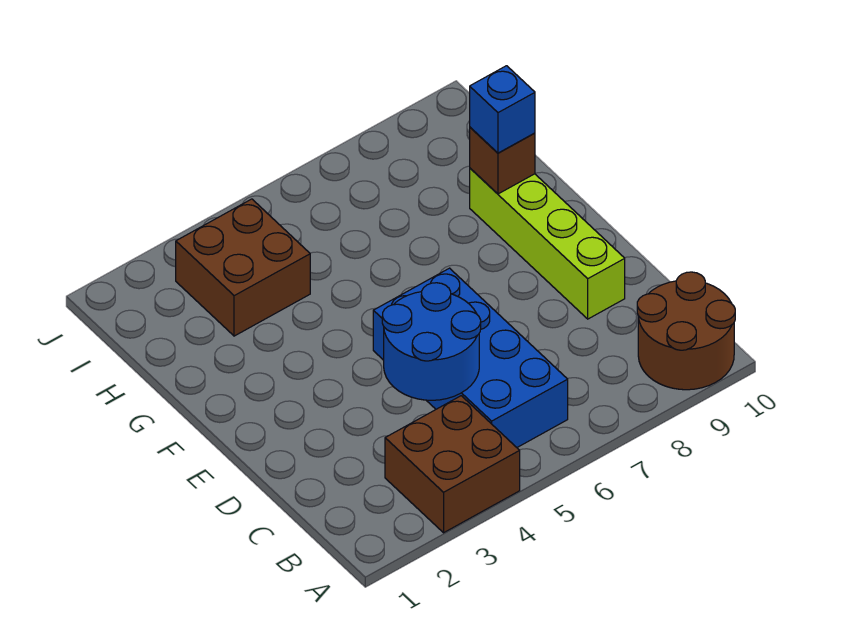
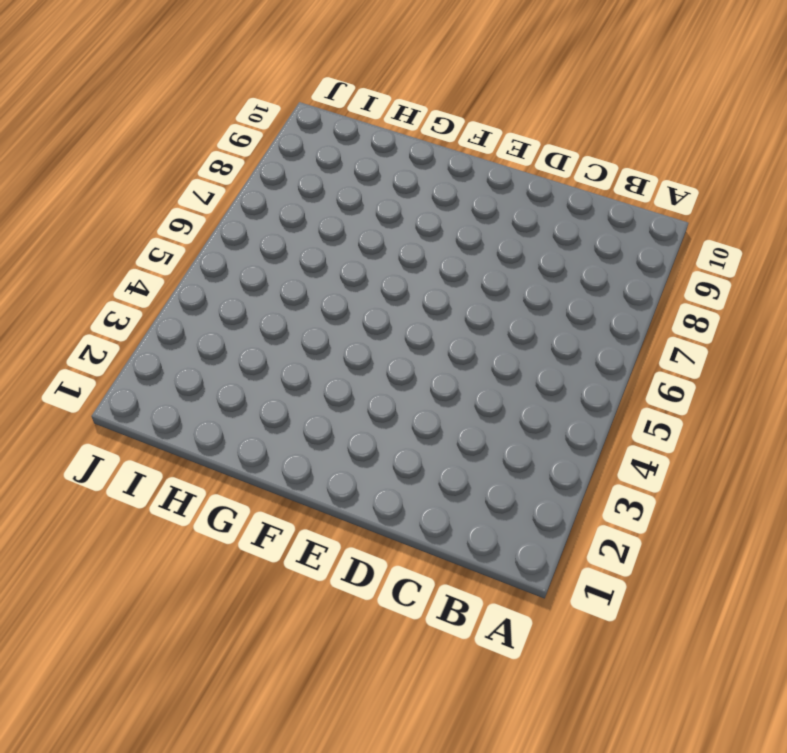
none -> brown brick A3:B4 level 1
none -> brown round brick A9:B10 level 1

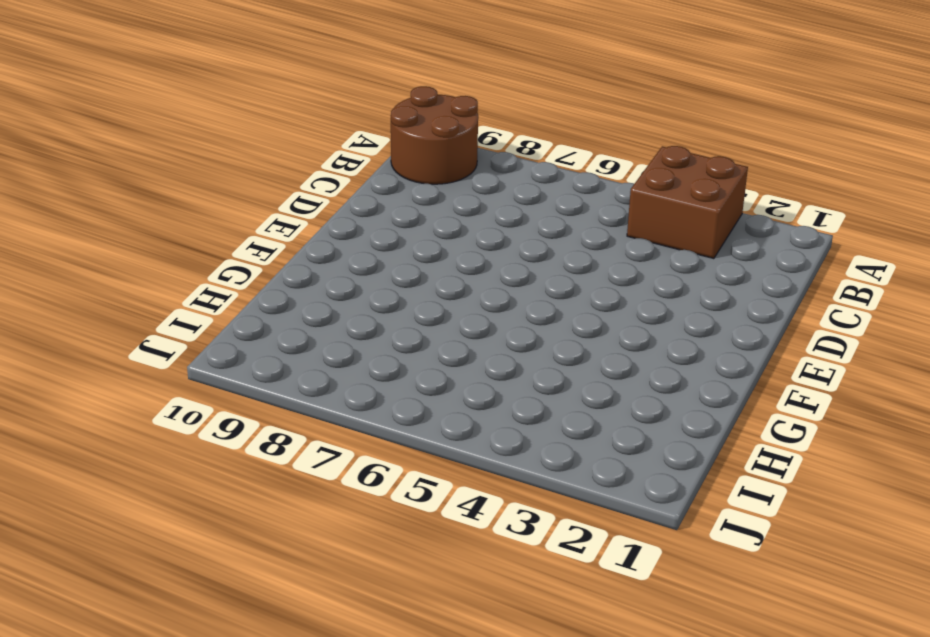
none -> blue brick B5:E6 level 1
none -> lime brick D9:G9 level 1

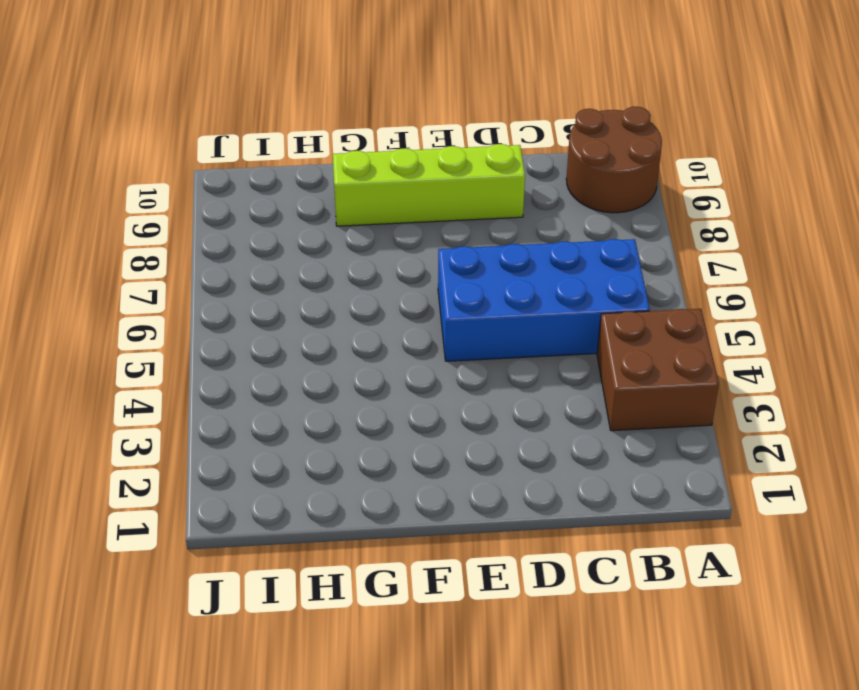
none -> brown brick H3:I4 level 1
none -> blue round brick C4:D5 level 2

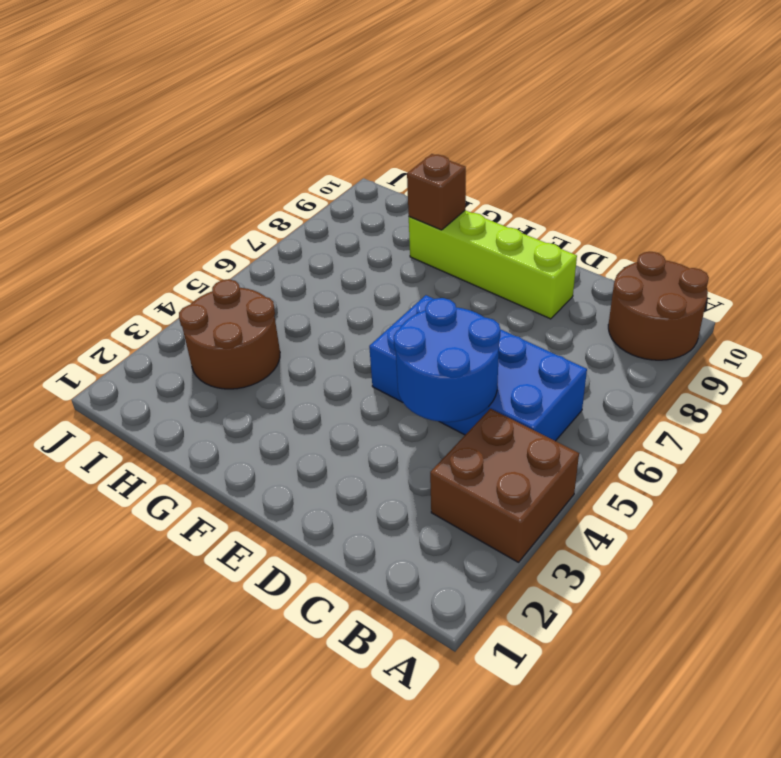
brown round brick H3:I4 level 1 -> brown brick H3:I4 level 1
none -> blue brick G9 level 3

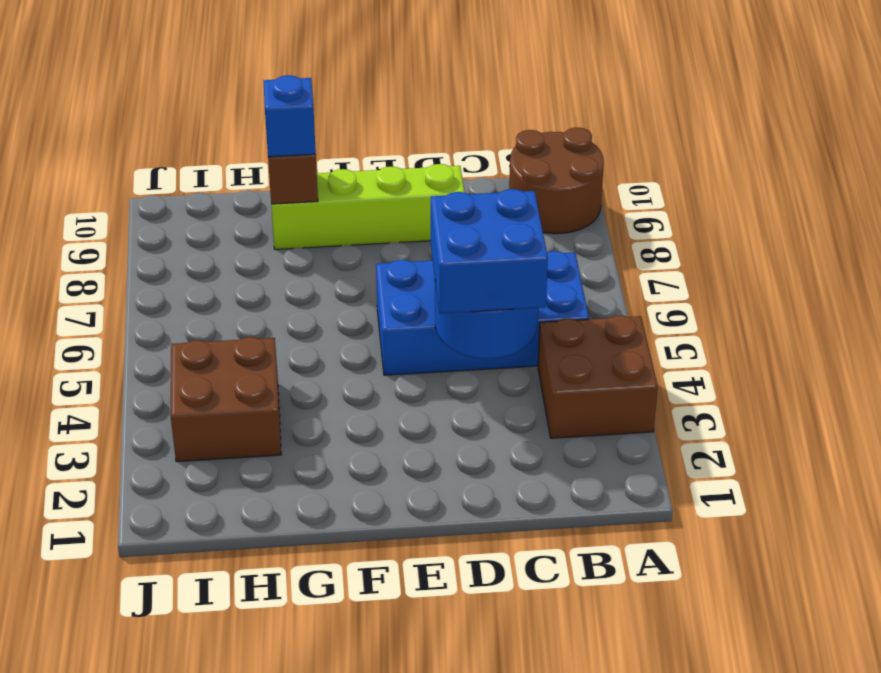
blue brick C4:D5 level 3 -> none

